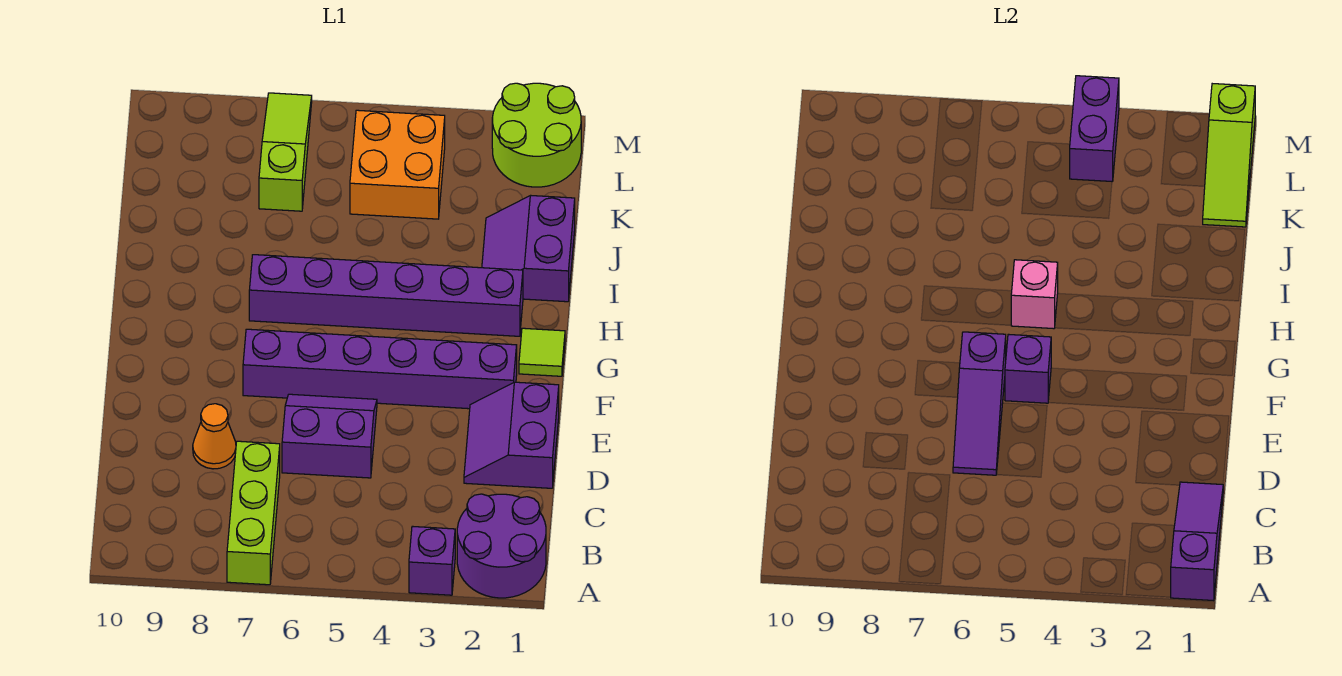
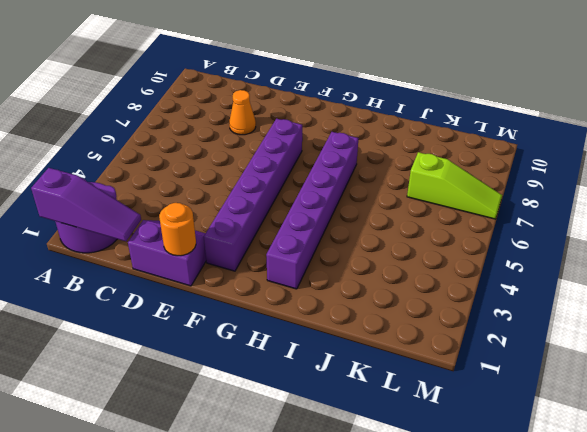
orange round brick E1 level 2 -> none
none -> purple brick A3 level 1
none -> lime brick A7:C7 level 1
none -> purple slope D5:E6 level 1 top D

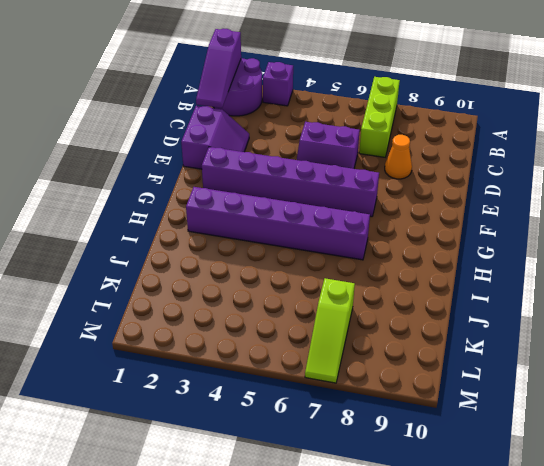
none -> lime tile G1 level 1
none -> purple slope I1:J2 level 1 top 1
none -> orange brick K4:L5 level 1

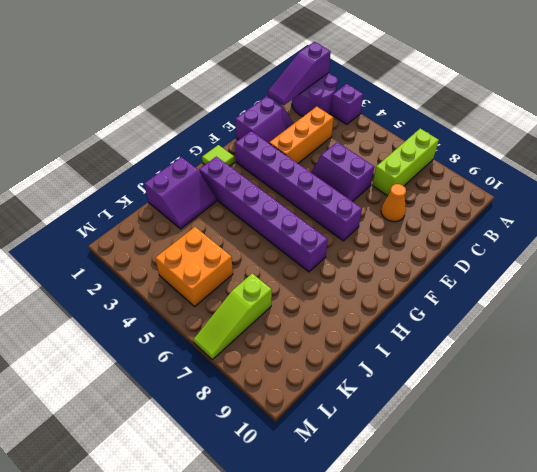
orange brick C3:E3 level 1 -> none
none -> lime round brick L1:M2 level 1
none -> purple slope D6:F6 level 2 top F
none -> purple brick F5 level 2

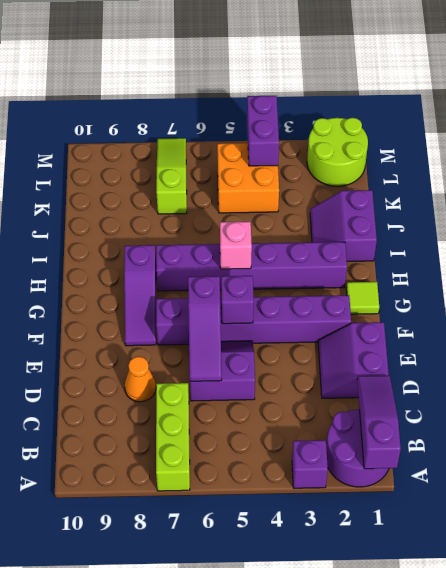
purple slope F8:H8 level 1 top H -> none
none -> lime slope K1:M1 level 2 top M

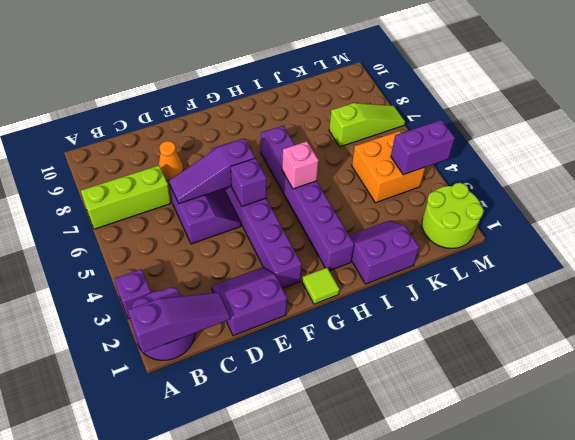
none -> lime slope K1:M1 level 2 top M

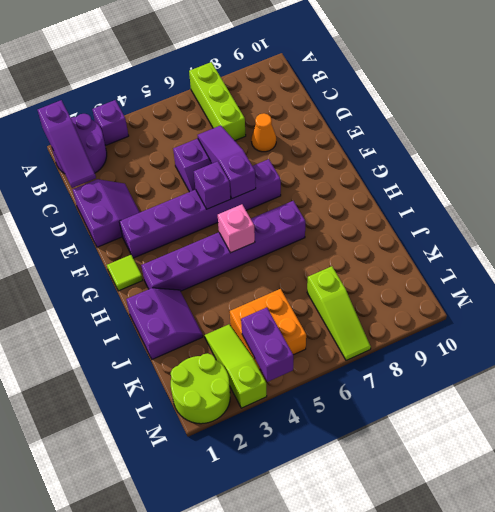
lime slope K3:M3 level 1 top M -> lime slope K1:M1 level 2 top M

